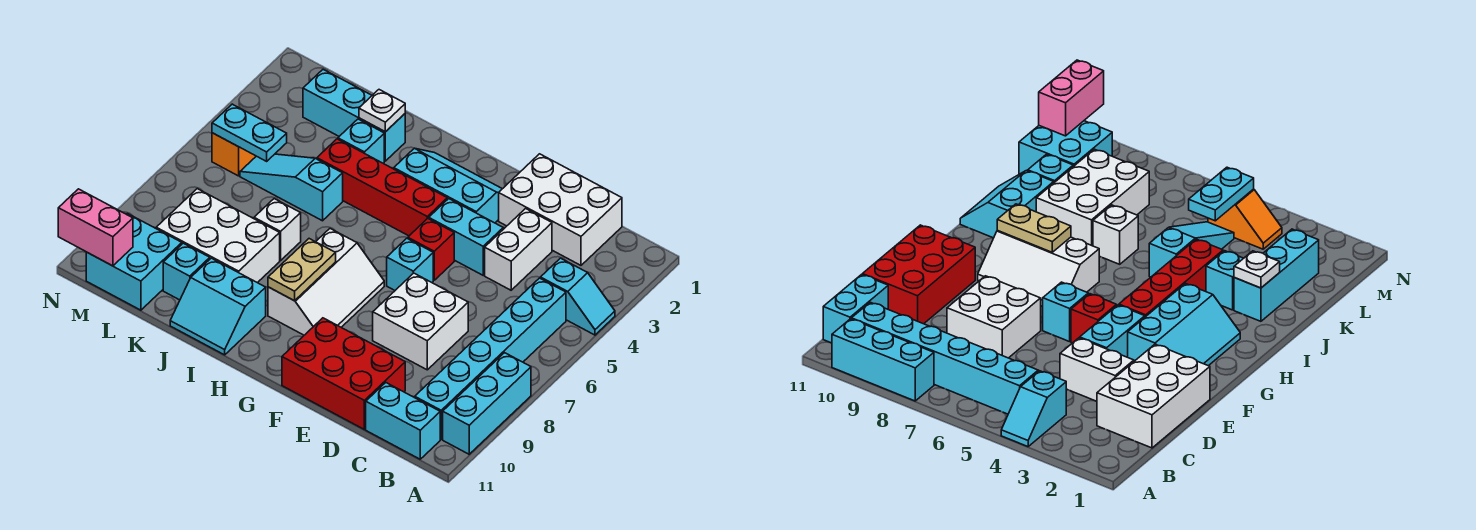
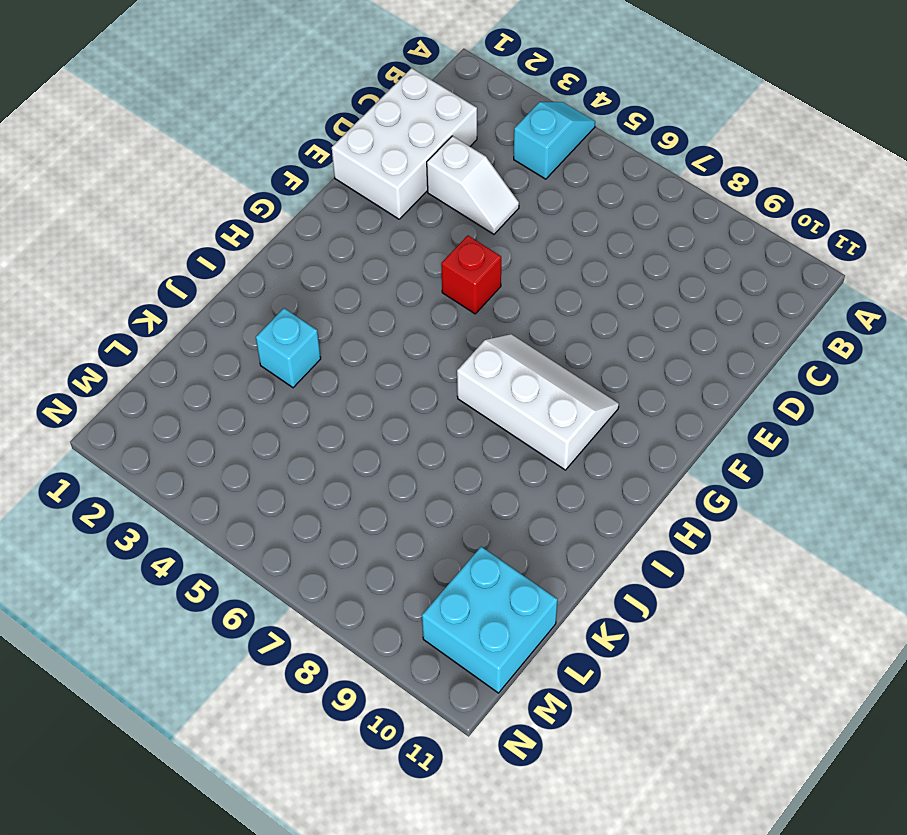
white slope D3:D4 level 1 top 3 -> white brick D3:D4 level 1
none -> cyan brick A8:A10 level 1
none -> cyan brick B5:B10 level 1
none -> cyan brick B11:C11 level 1

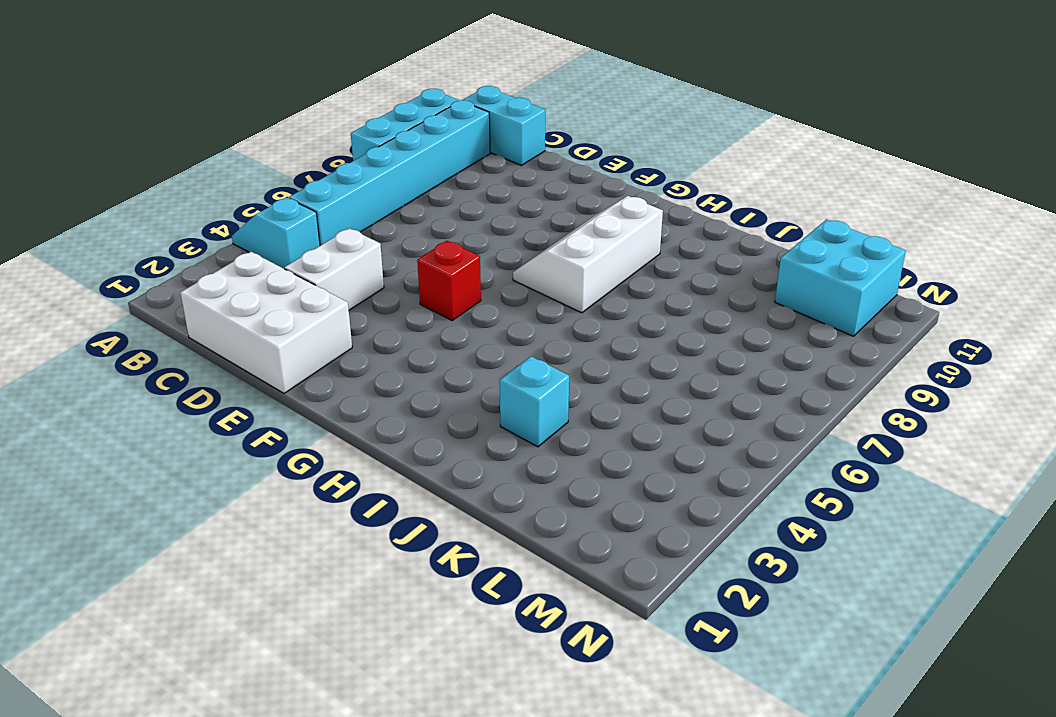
none -> white brick D7:E8 level 1
none -> red brick D10:F11 level 1
none -> cyan brick E4:F4 level 1

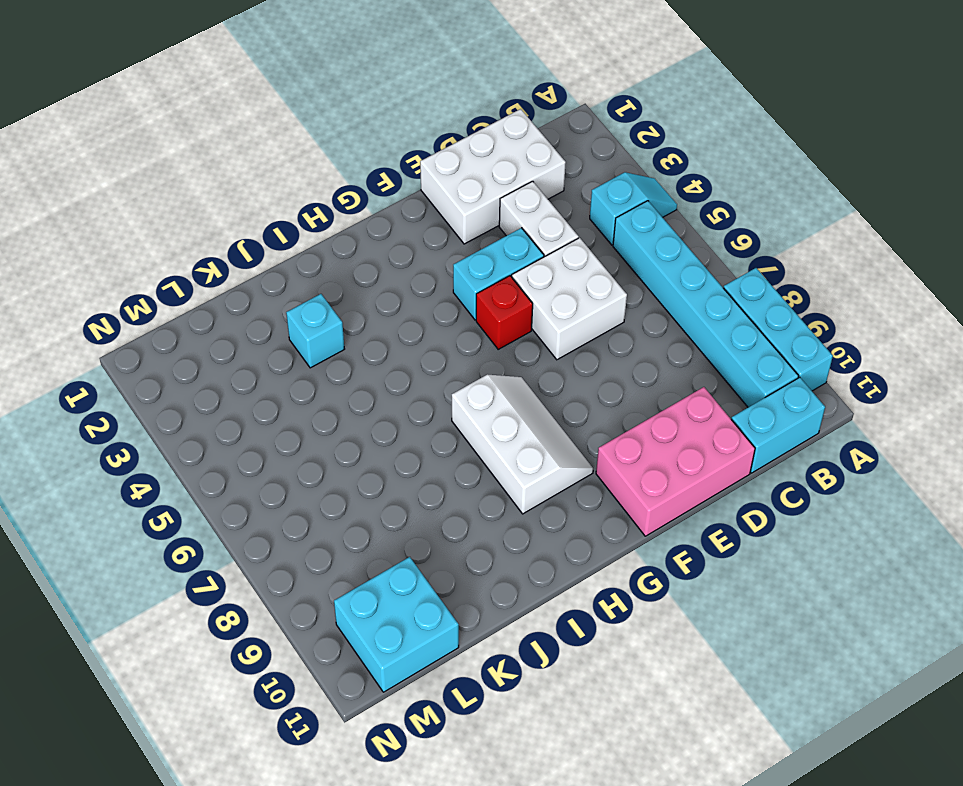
white brick D5:E6 level 1 -> white brick D7:E8 level 1
pink brick D10:F11 level 1 -> red brick D10:F11 level 1
none -> cyan slope F2:H3 level 1 top 3
none -> cyan brick F6 level 1
none -> red brick G4:J4 level 1

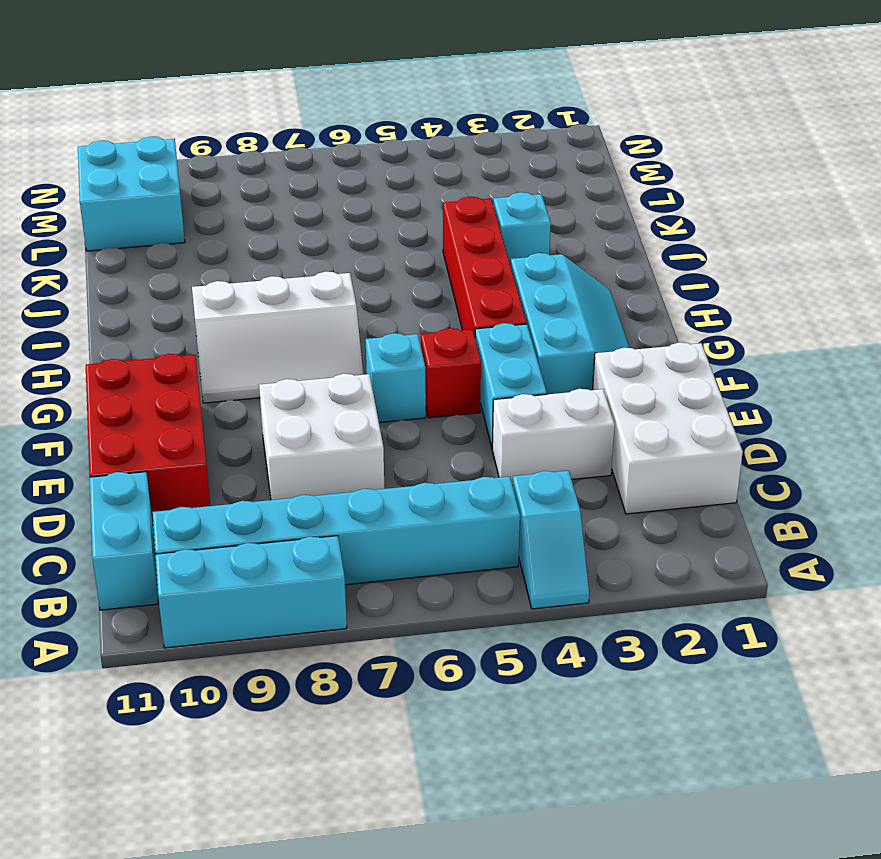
none -> cyan slope I10:J11 level 1 top 10
none -> cyan brick J2:L2 level 1
none -> cyan slope J5:L5 level 1 top J

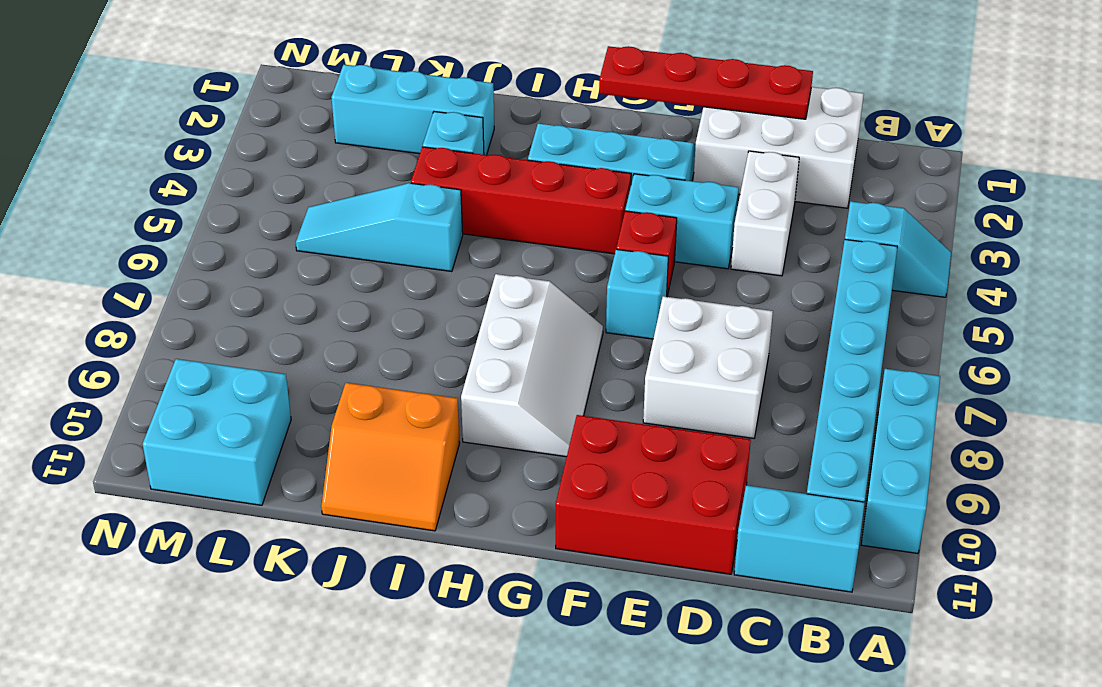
red plate D1:G1 level 2 -> none
orange slope I10:J11 level 1 top 10 -> cyan slope I10:J11 level 1 top 10
none -> white brick J7 level 1
none -> white brick J8:L9 level 1
none -> cyan brick K10 level 1

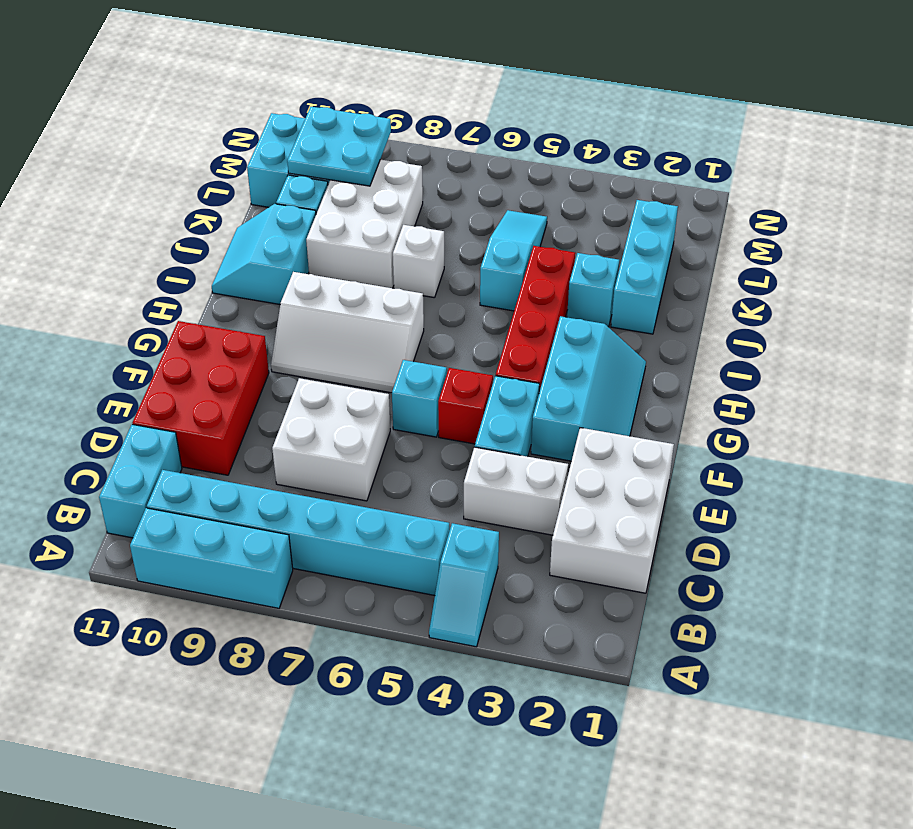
cyan plate L9:M10 level 2 -> none
none -> orange slope M4:M5 level 1 top 5
none -> tan plate H8:H9 level 2
none -> white plate J2 level 2

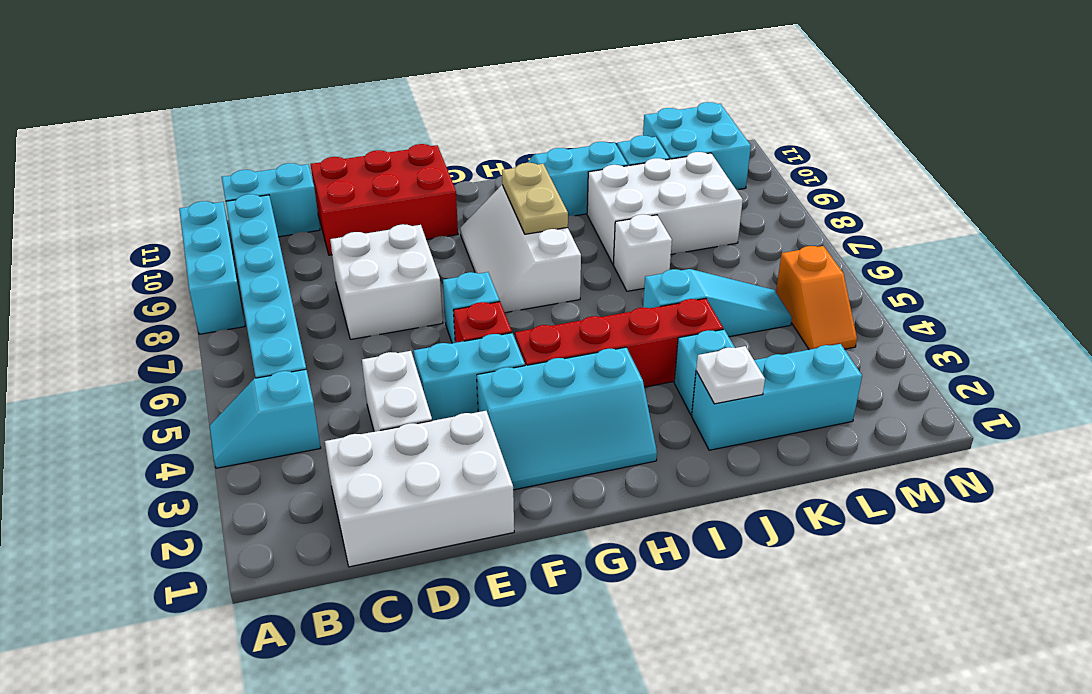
none -> cyan plate L5:M5 level 2
none -> pink brick M11:N11 level 2

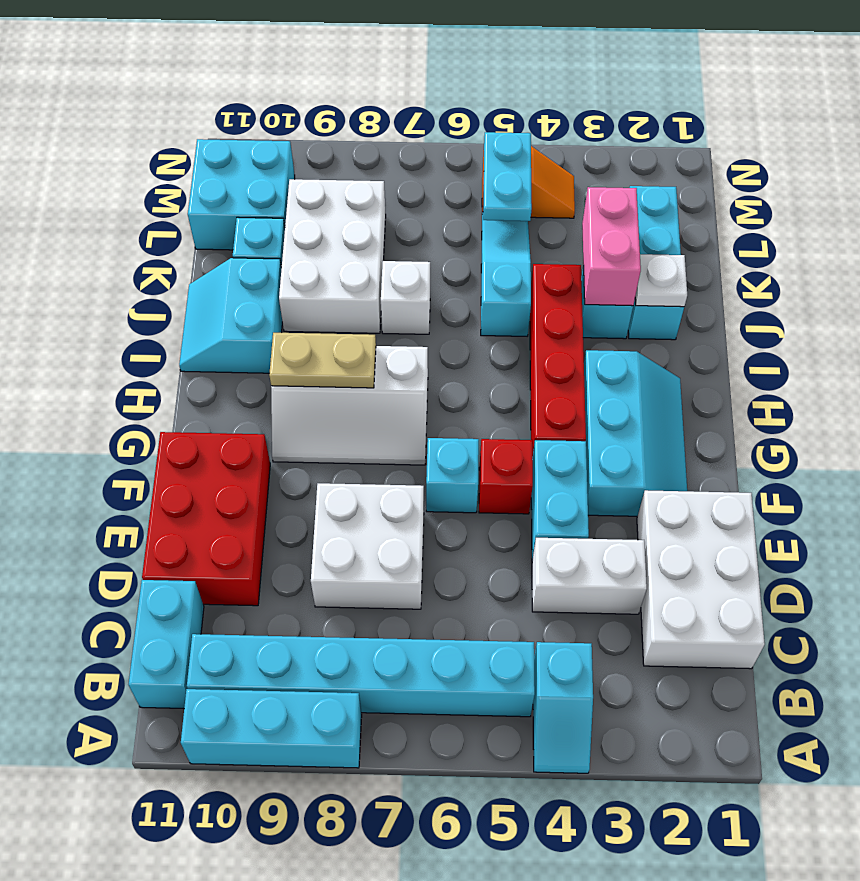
pink brick J3:K3 level 2 -> pink brick M11:N11 level 2

